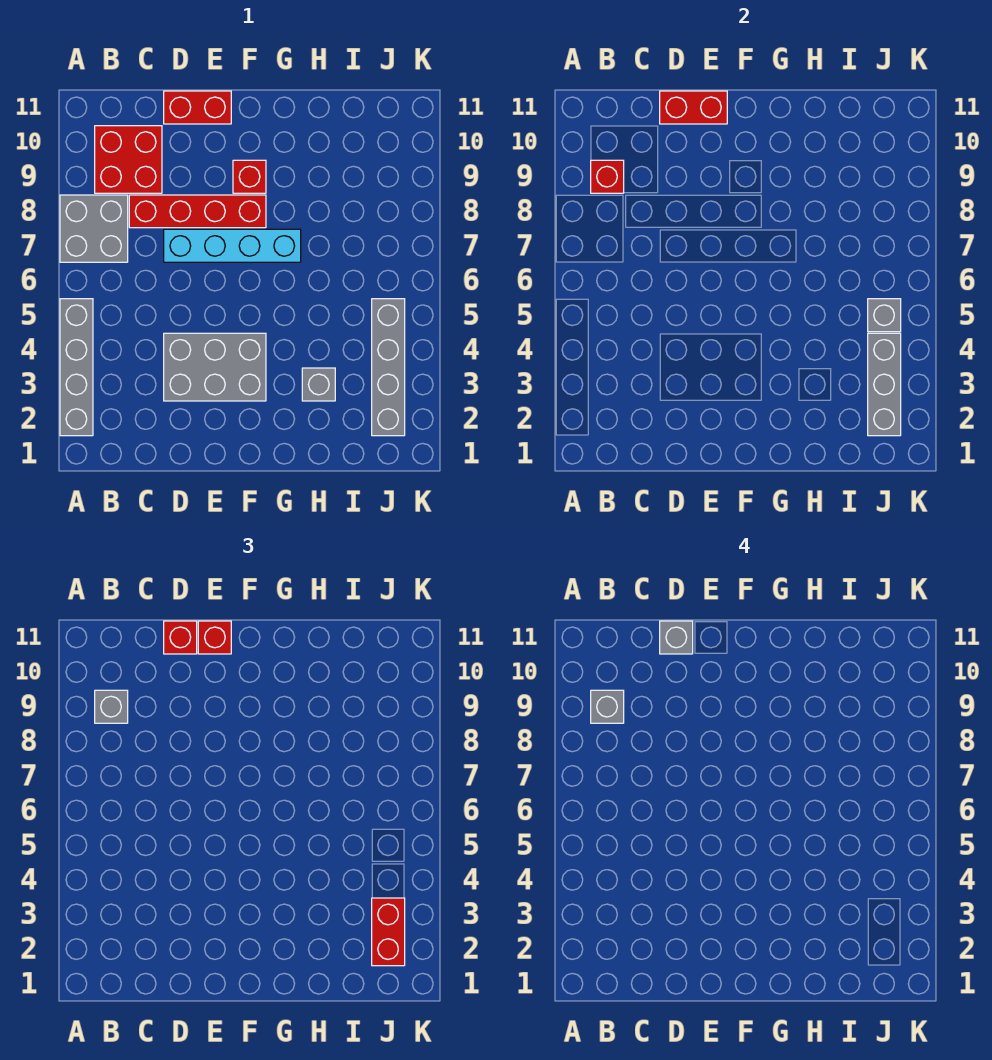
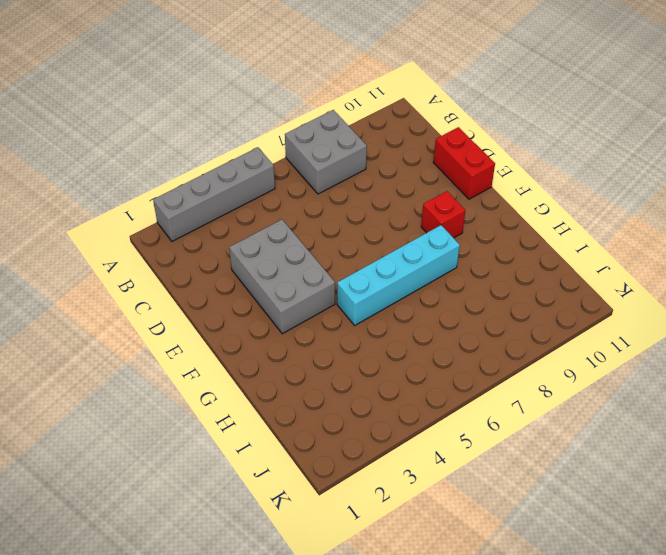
cyan brick G5:G8 level 1 -> cyan brick D7:G7 level 1
none -> red brick B9:C10 level 1
none -> red brick C8:F8 level 1
none -> grey brick H3 level 1

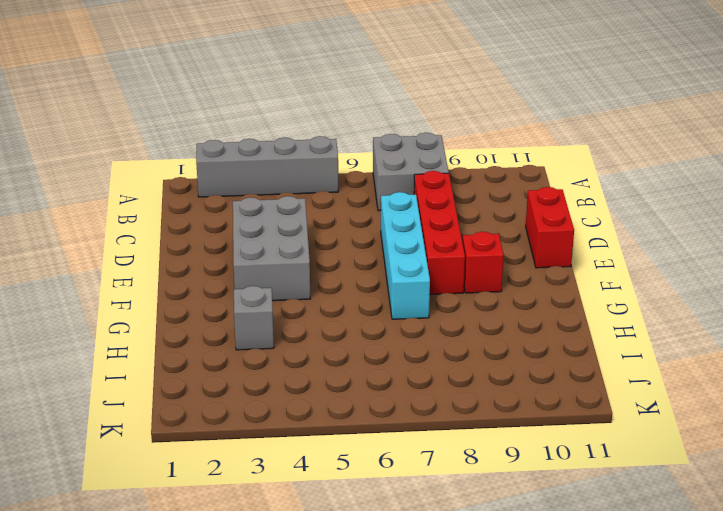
none -> red brick B9:C10 level 1
none -> grey brick J2:J5 level 1
none -> red brick B9 level 2

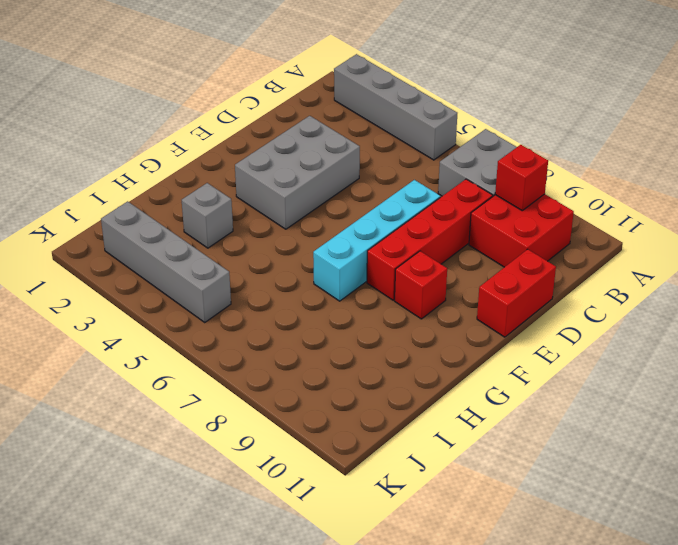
none -> red brick D11:E11 level 2
none -> grey brick J2:J4 level 2
none -> grey brick J5 level 2

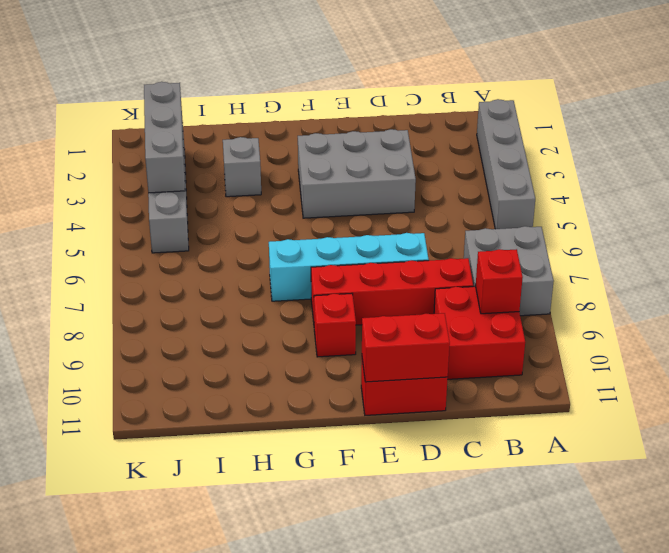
none -> grey brick J5 level 2
none -> grey brick B9 level 3
none -> red brick D11 level 3

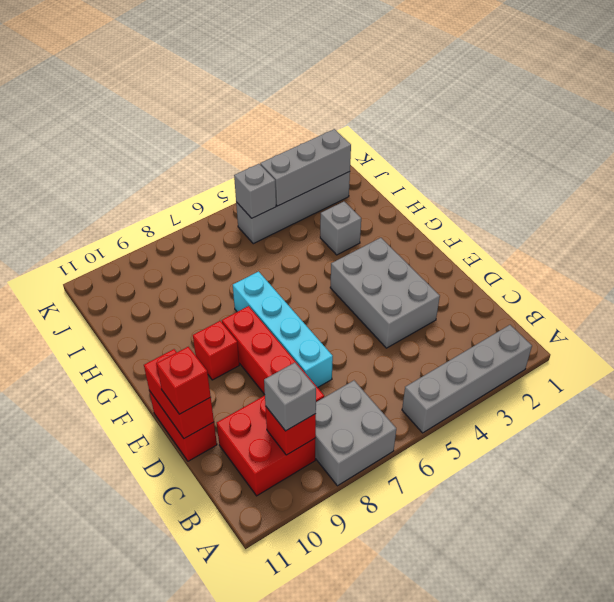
none -> red brick E11 level 3
none -> red brick J2:J3 level 3
none -> grey brick B9 level 4

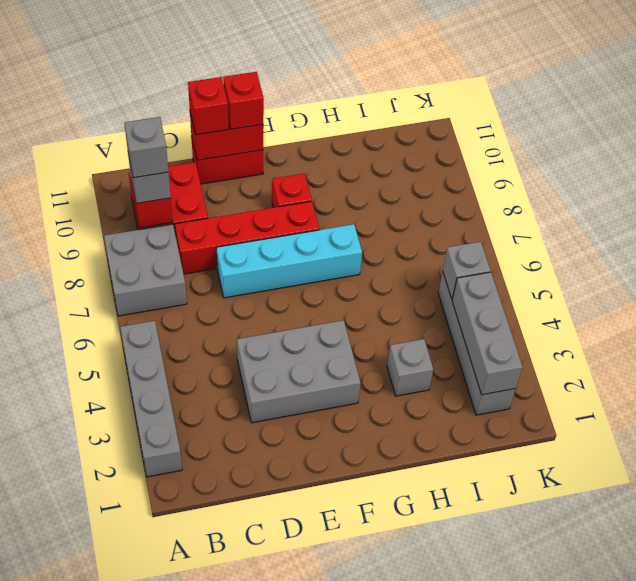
none -> red brick J2:J3 level 3
none -> grey brick D11 level 4

